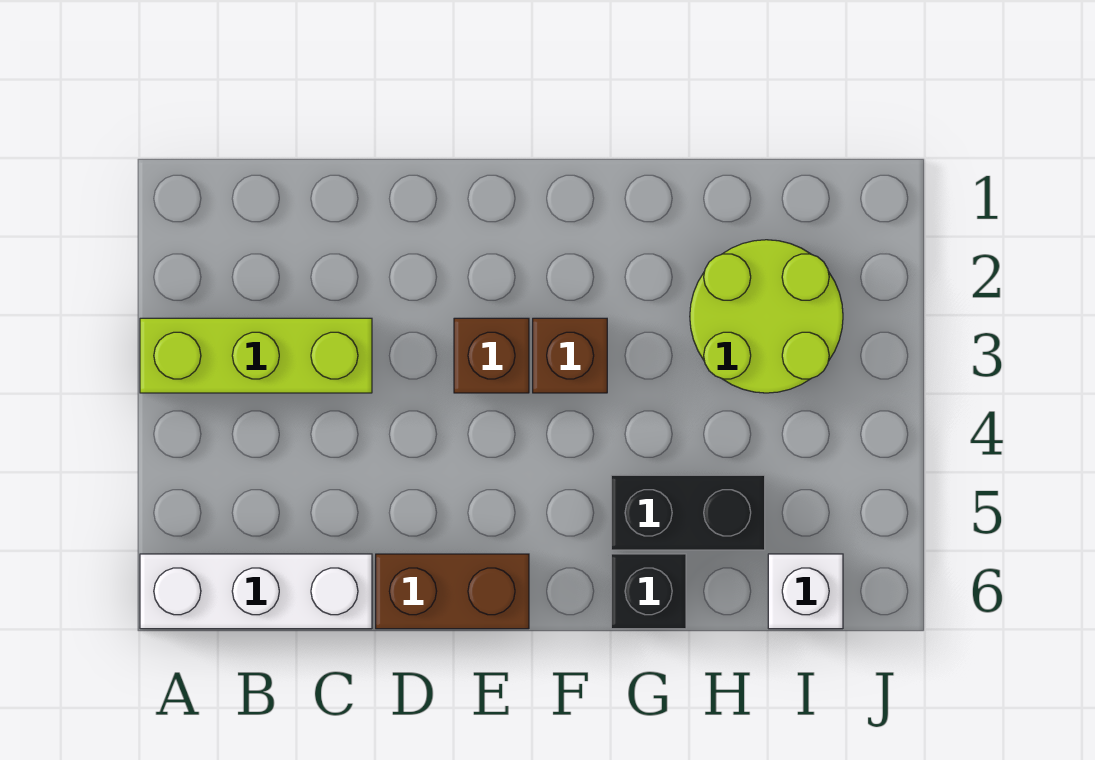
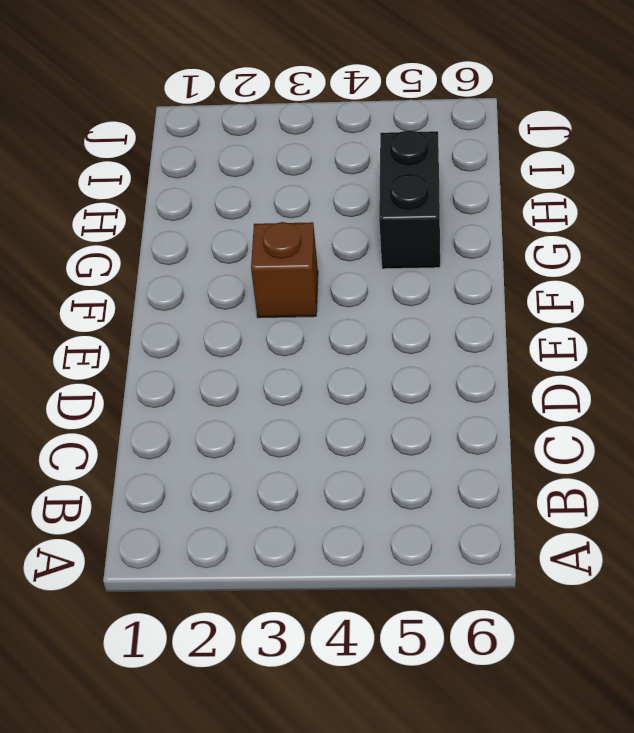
none -> lime brick A3:C3 level 1
none -> white brick A6:C6 level 1

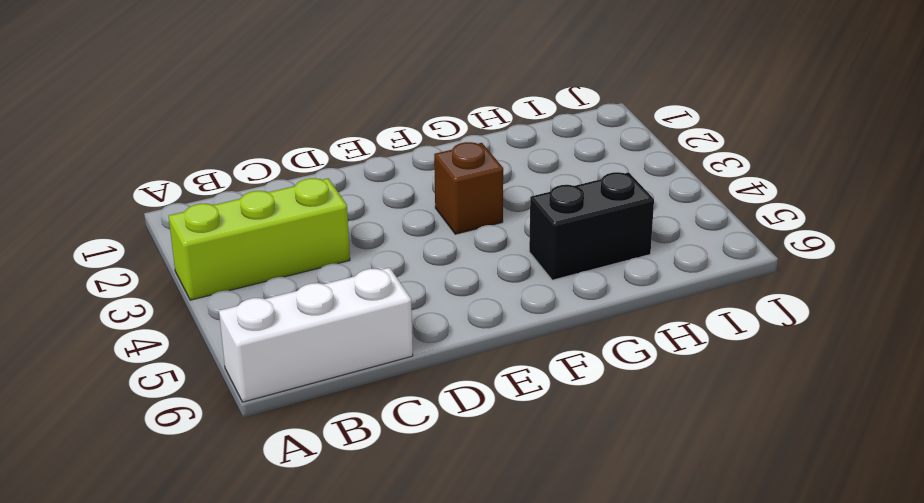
none -> brown brick D6:E6 level 1
none -> brown brick E3 level 1

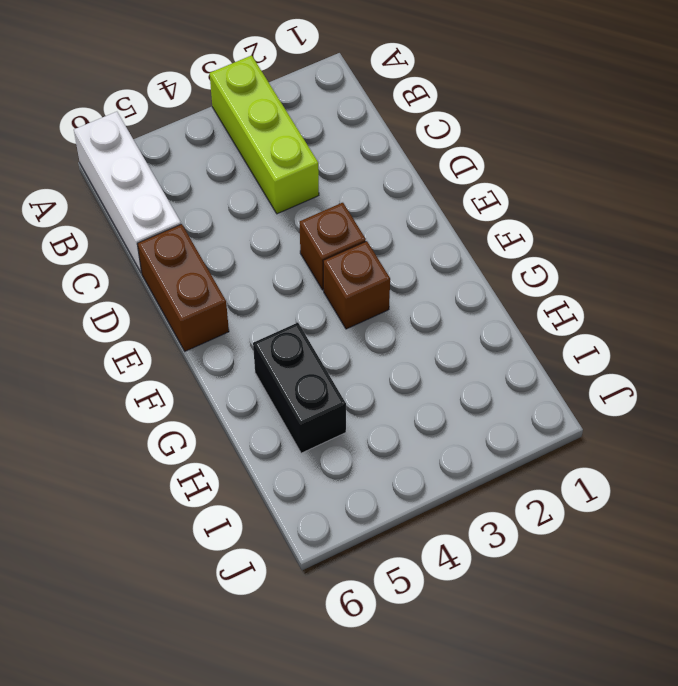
none -> black brick G6 level 1
none -> lime round brick H2:I3 level 1

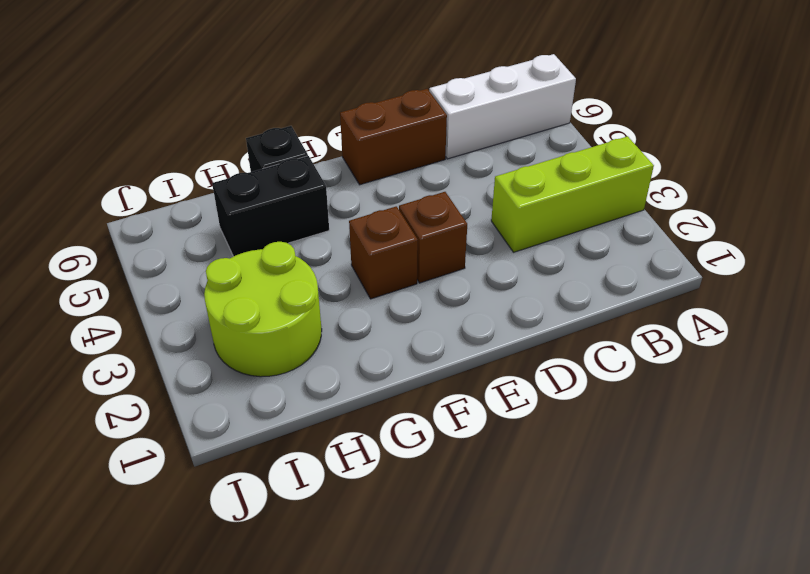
none -> white brick I6 level 1

